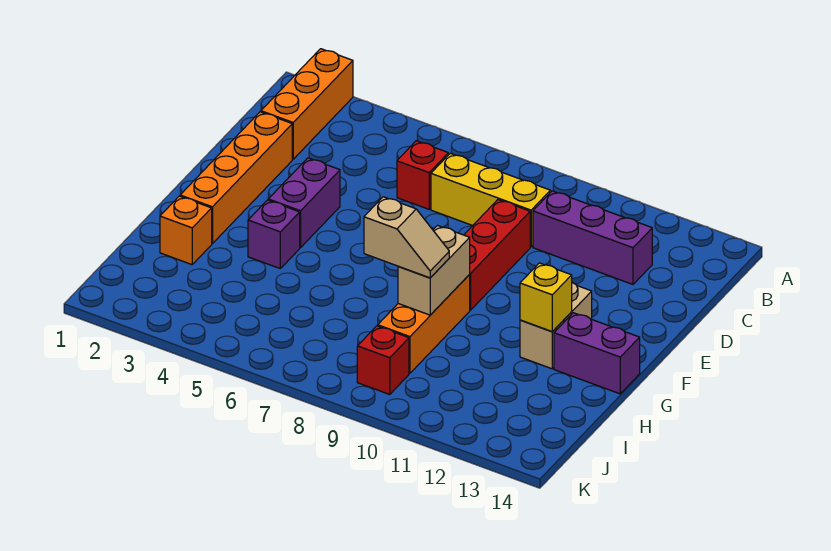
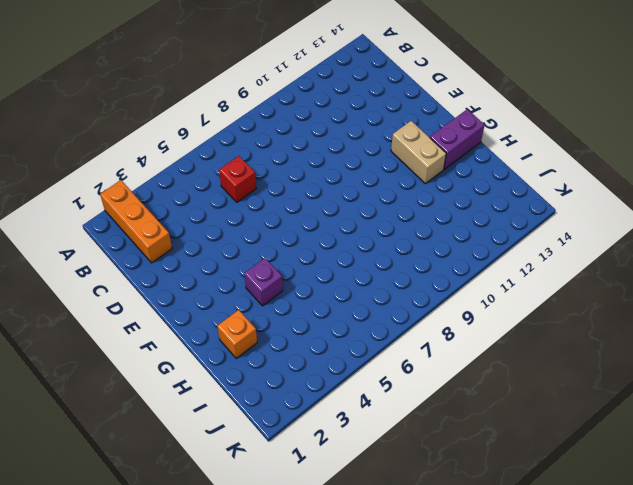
none -> yellow brick C7:C9 level 1
none -> purple brick C10:C12 level 1
none -> orange brick D2:G2 level 1

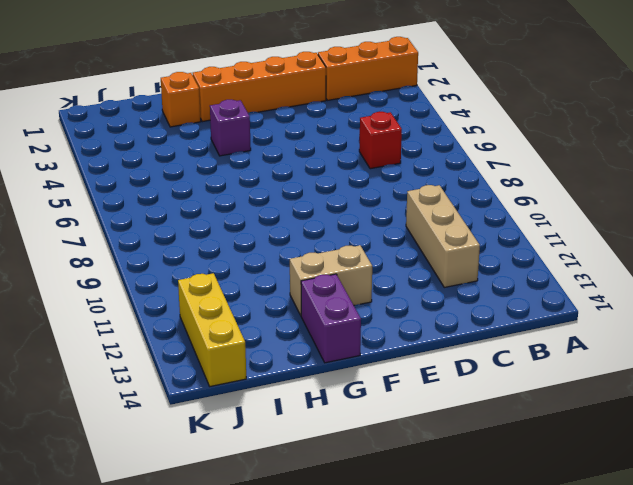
tan brick C10:C12 level 1 -> purple brick C10:C12 level 1
yellow brick J12:J14 level 1 -> yellow brick C7:C9 level 1
none -> red brick D9:F9 level 1
none -> purple brick E4:F4 level 1
none -> orange brick G9:I9 level 1

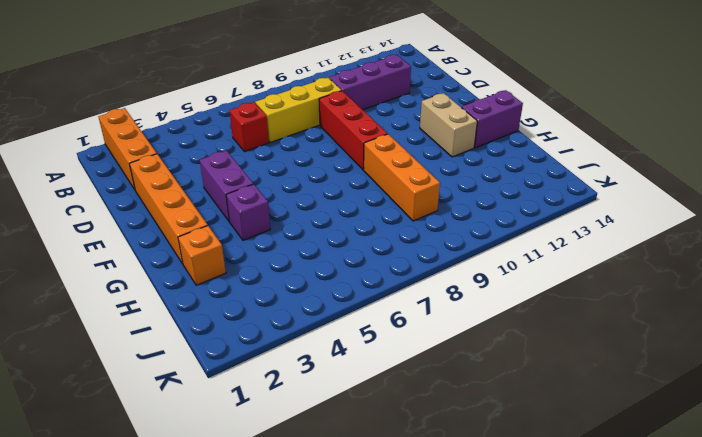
none -> red brick J9 level 1
none -> tan brick G9:H9 level 2
none -> yellow brick G12 level 2

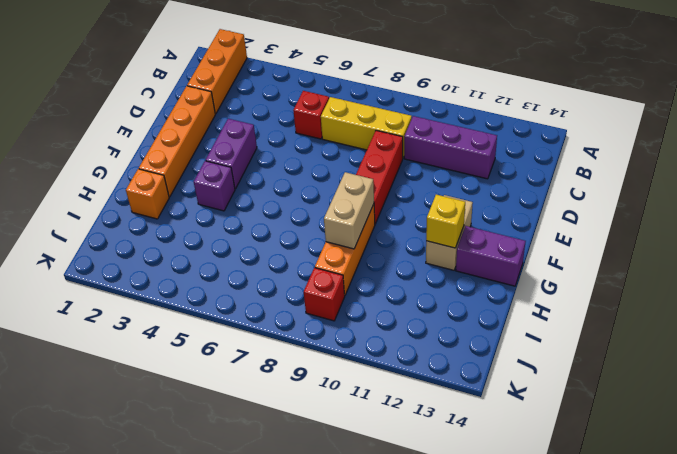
none -> tan slope H8:H9 level 3 top 8

